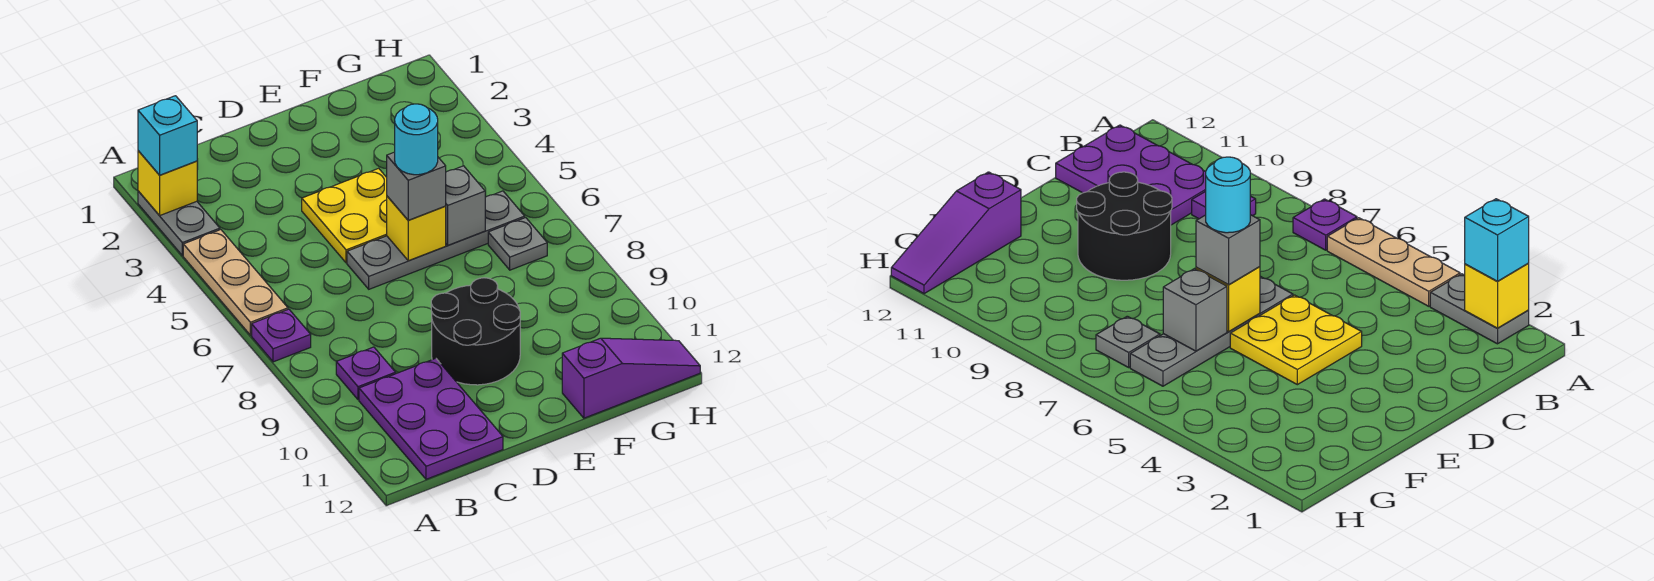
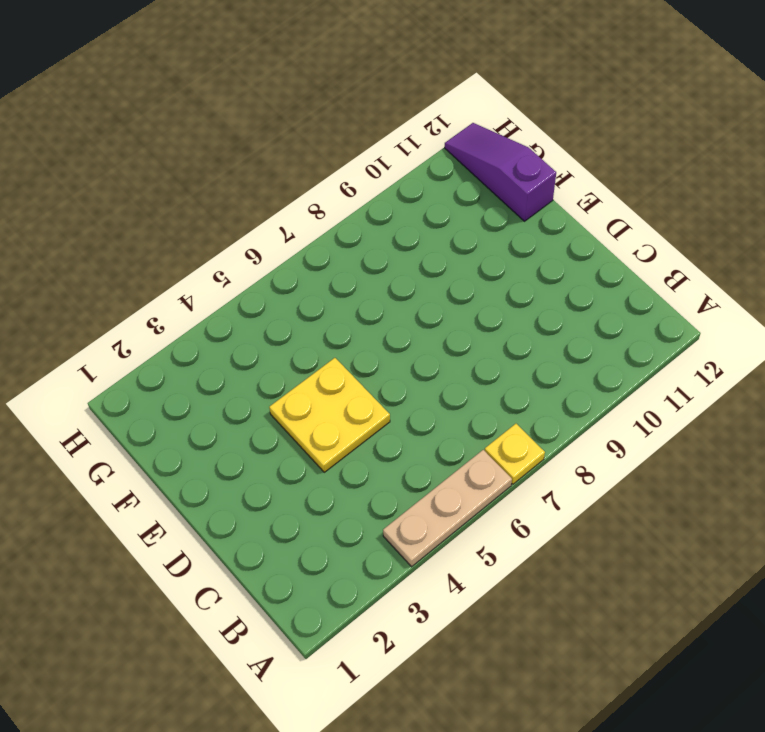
yellow plate A7 level 1 -> purple plate A7 level 1
none -> grey plate A2:A3 level 1
none -> purple plate B9 level 1
none -> purple plate B10:C12 level 1

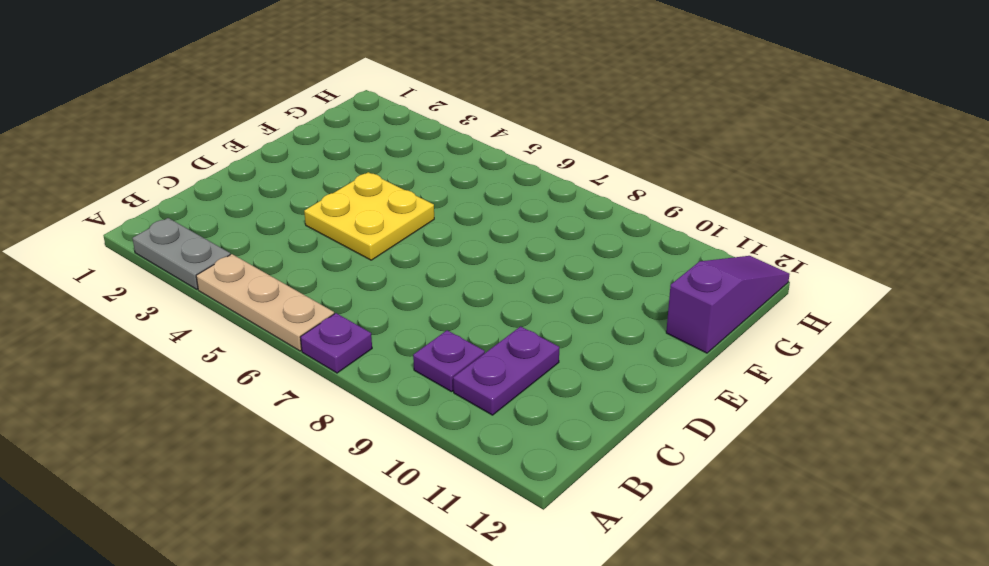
purple plate B10:C10 level 1 -> purple plate B10:C12 level 1
none -> grey plate D6:G6 level 1
none -> black round brick D9:E10 level 1
none -> grey plate G7 level 1

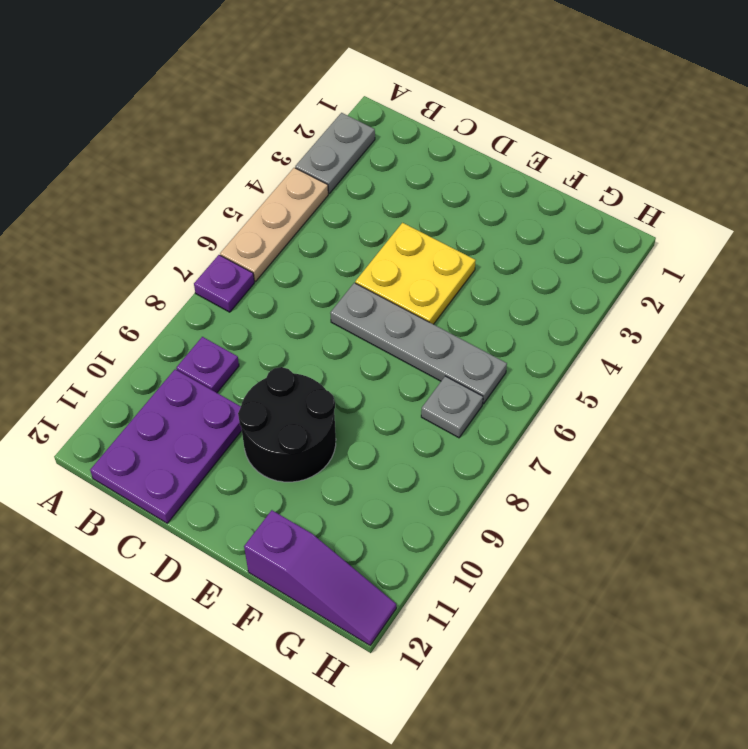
none -> yellow brick A2 level 2
none -> yellow brick E6 level 2
none -> grey brick F6 level 2

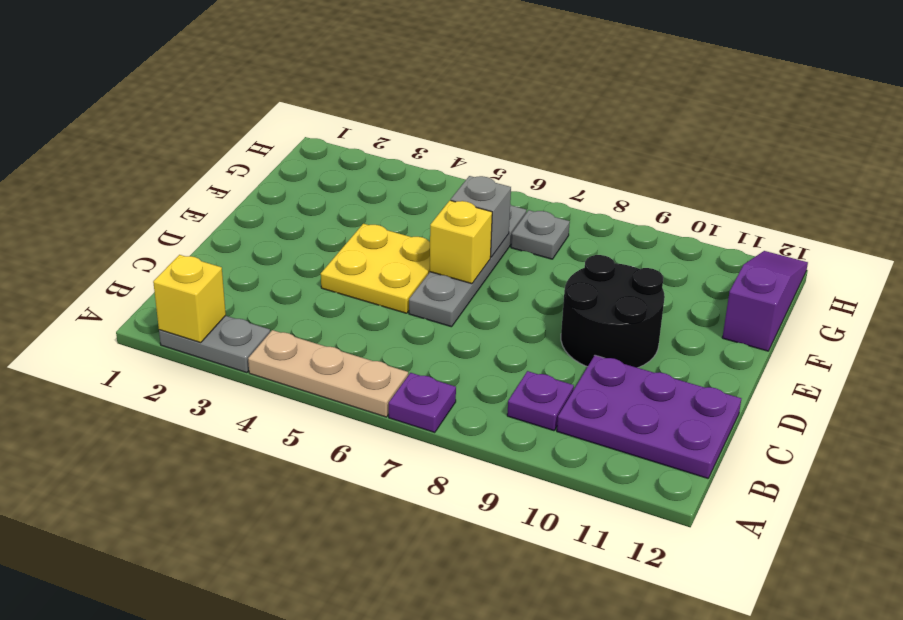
none -> cyan brick A2 level 3
none -> grey brick E6 level 3
none -> cyan round brick E6 level 4

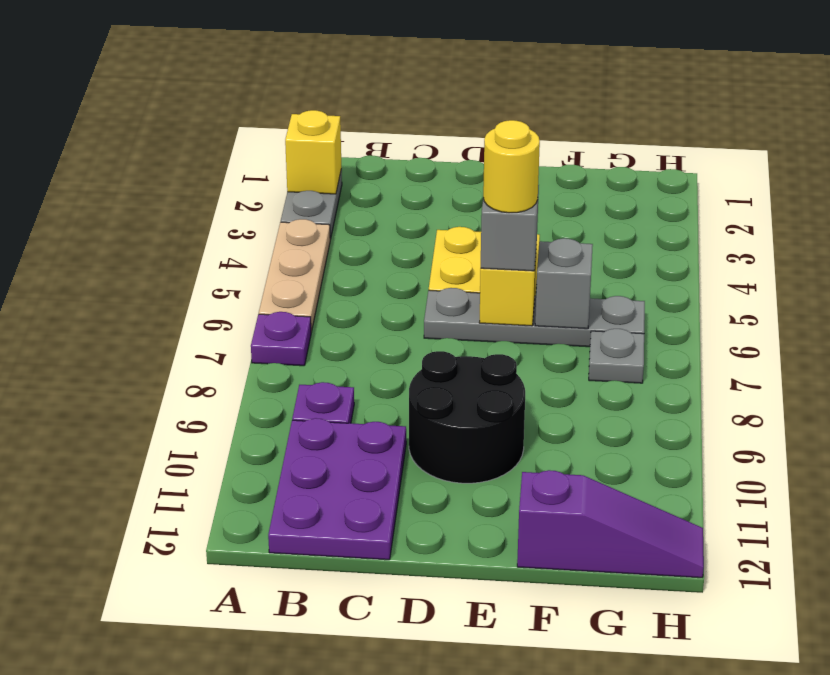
yellow round brick E6 level 4 -> cyan round brick E6 level 4
none -> cyan brick A2 level 3

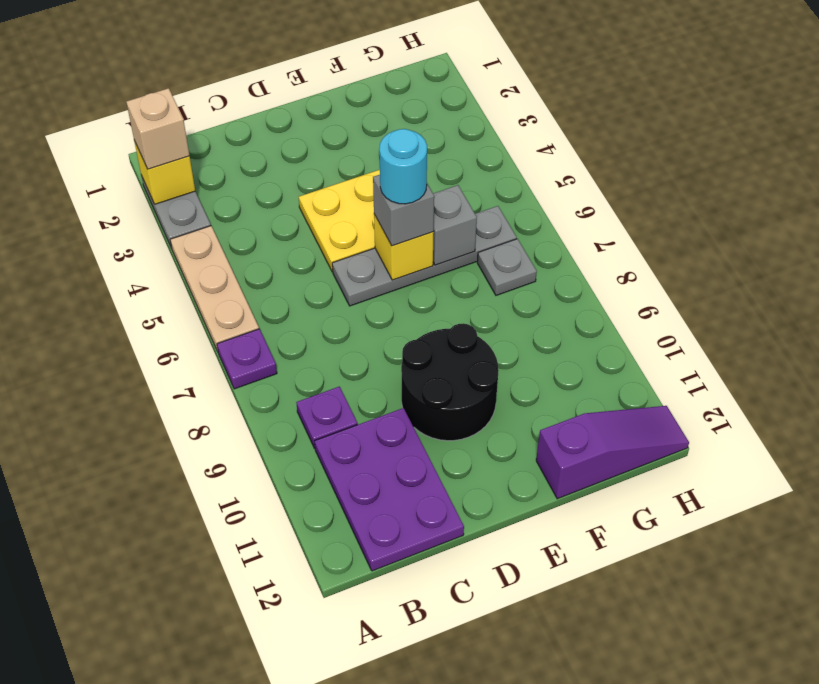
tan brick A2 level 3 -> cyan brick A2 level 3

